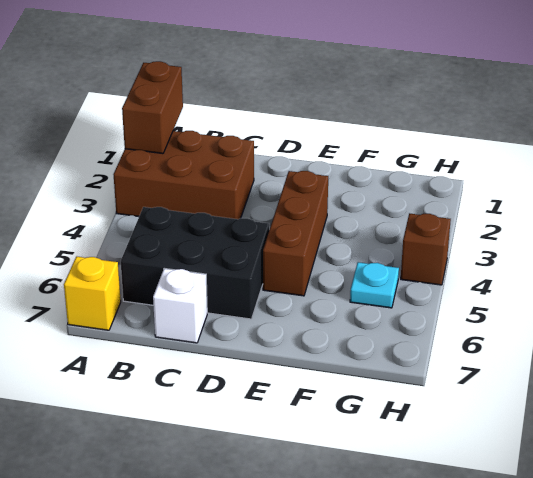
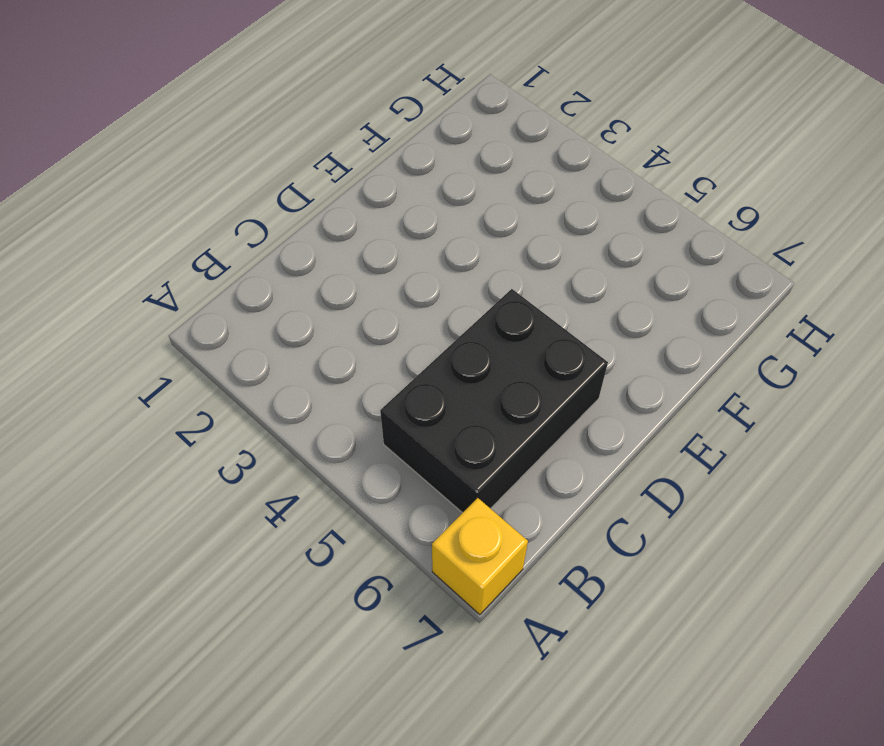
none -> brown brick A2:C3 level 1
none -> white brick C7 level 1

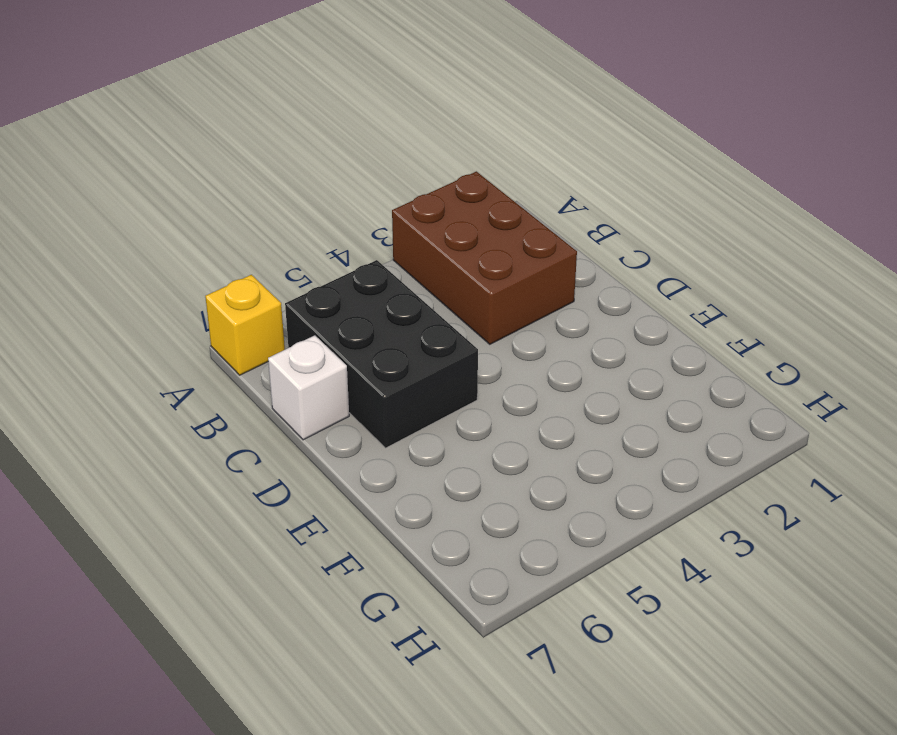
none -> brown brick E3:E5 level 1
none -> cyan plate G5 level 1

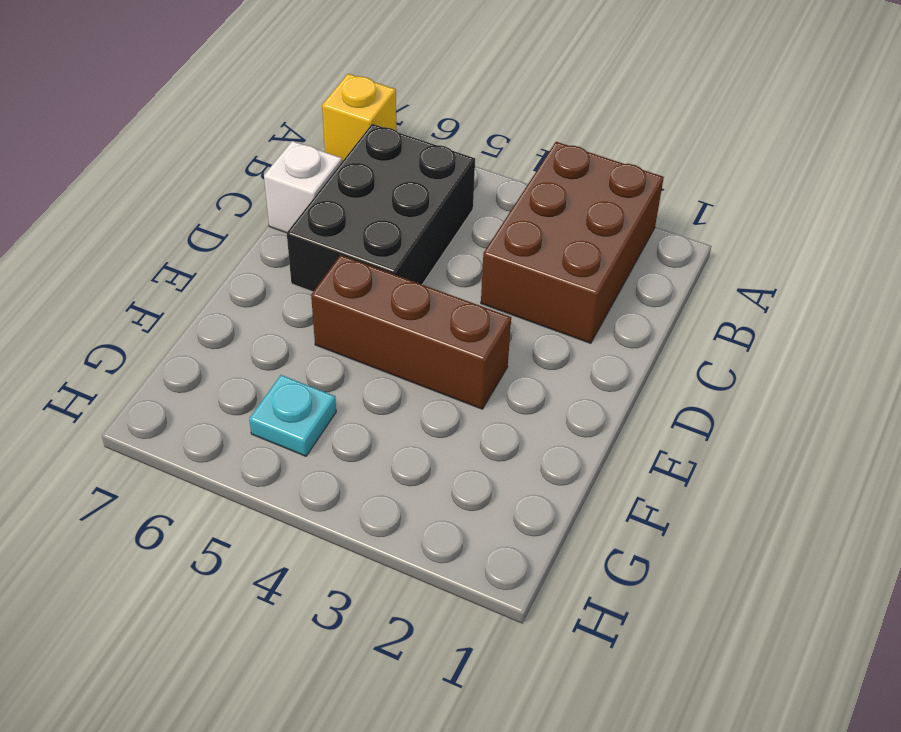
none -> brown brick H4 level 1
none -> brown brick A1:A2 level 2

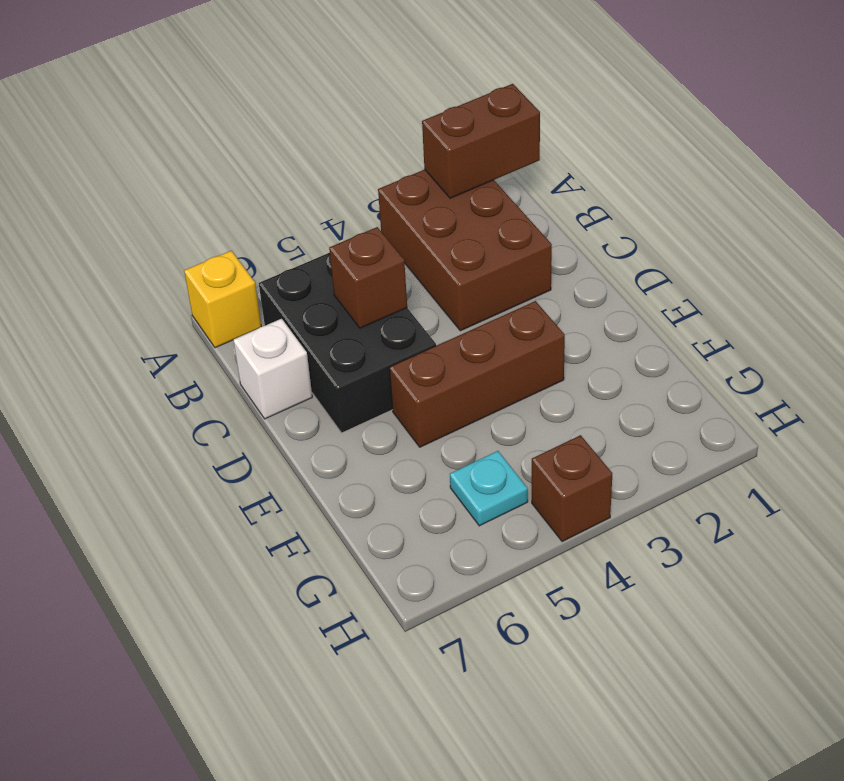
brown brick C5 level 2 -> none

